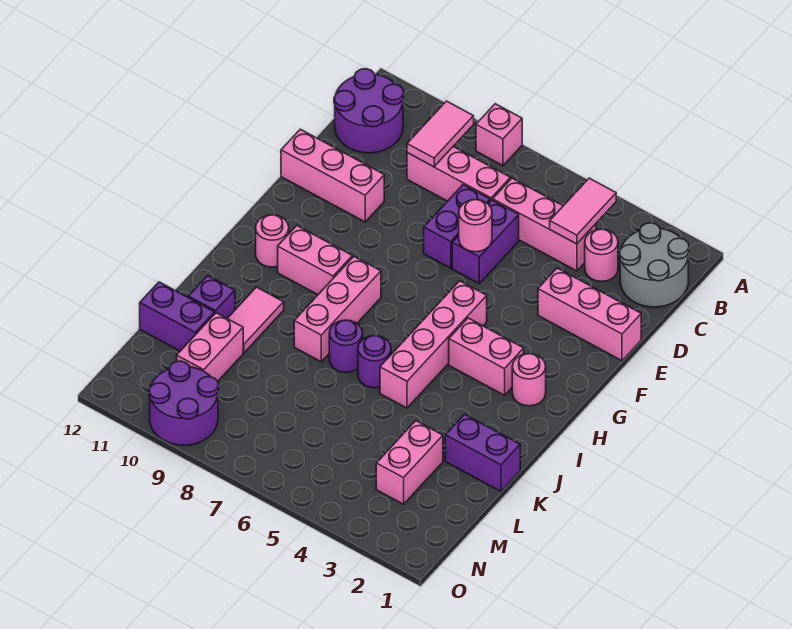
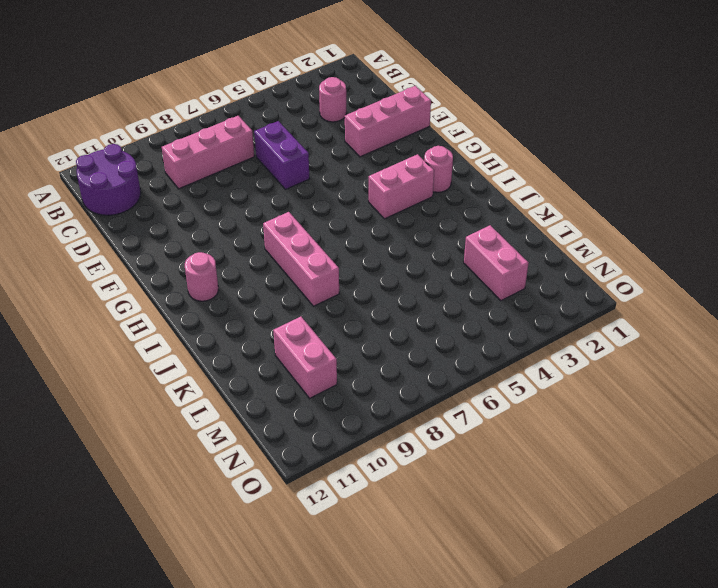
none -> pink brick A8 level 1
none -> grey round brick B1:C2 level 1
none -> pink brick C4:C6 level 1

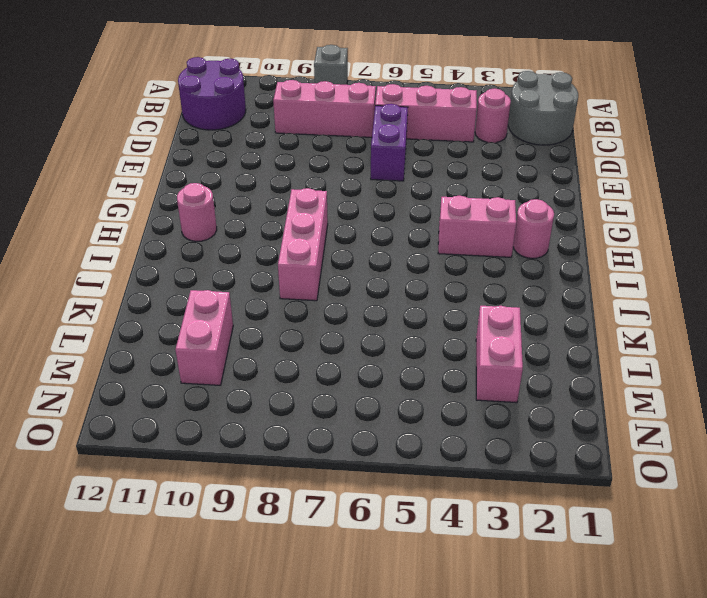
grey brick A8 level 1 -> pink brick A8 level 1
none -> purple brick D7:E7 level 1
none -> pink brick E1:E3 level 1
none -> pink brick E10:E12 level 1

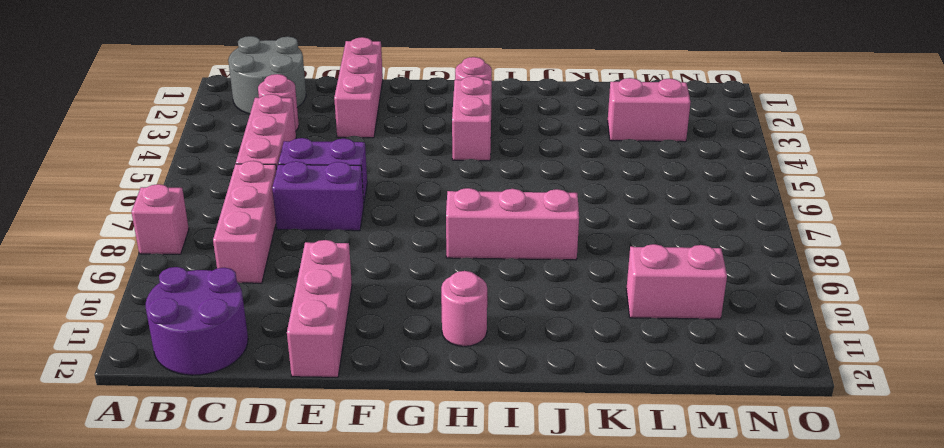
none -> pink brick G5:J5 level 1
none -> pink brick H9:H10 level 1
none -> purple round brick J6 level 1

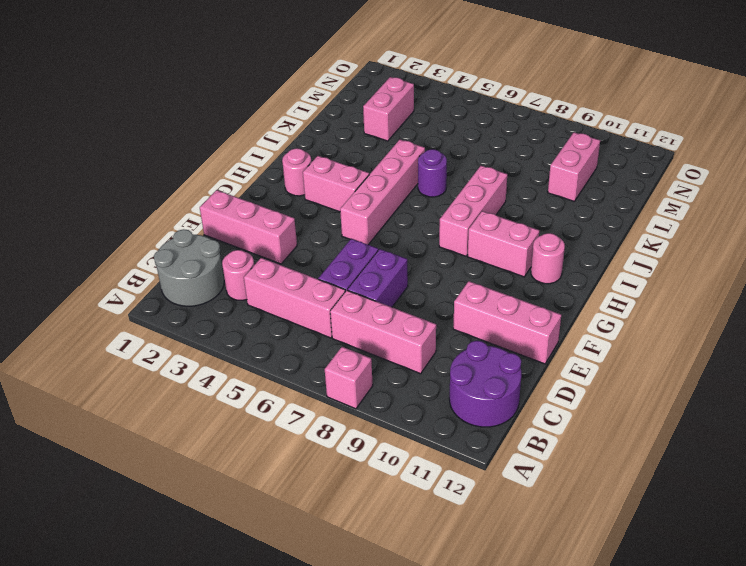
none -> purple round brick J7 level 1
none -> pink tile J10:K10 level 1
none -> purple brick K1:K2 level 1

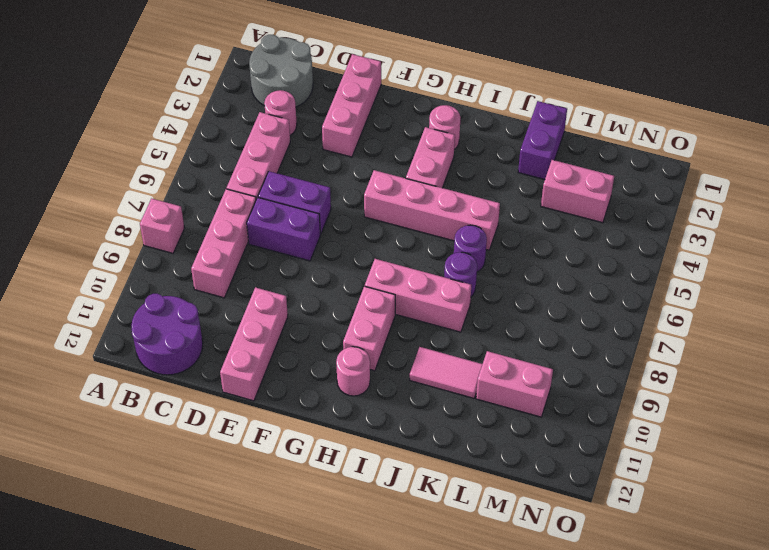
none -> purple brick K11 level 1
none -> purple brick L11:L12 level 1
none -> purple round brick N9:O10 level 1

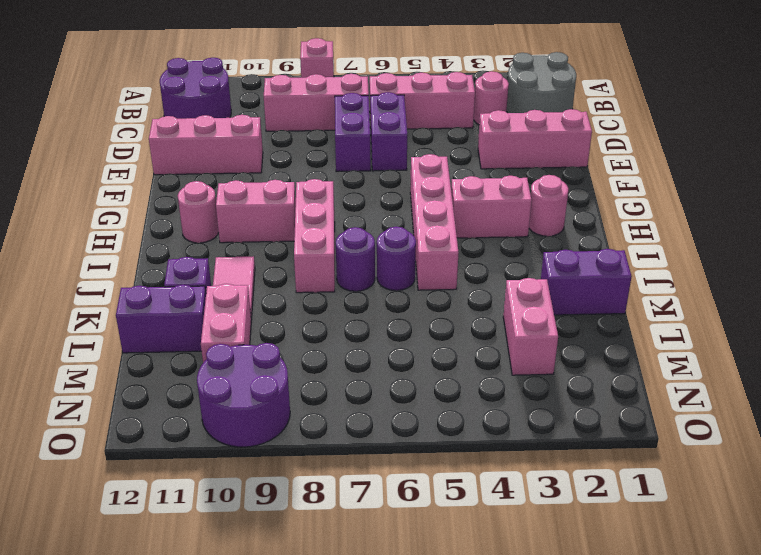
none -> pink tile B4:C4 level 2
none -> pink tile B9:C9 level 2
none -> pink round brick E6 level 2

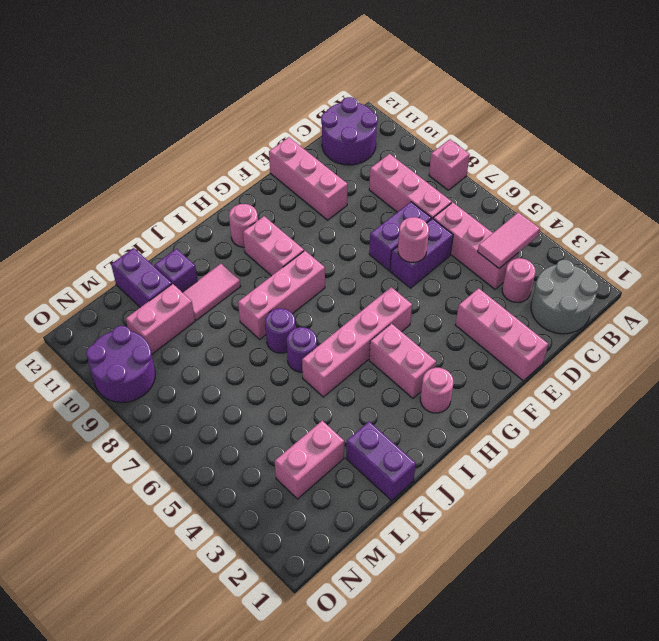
none -> pink tile B9:C9 level 2

